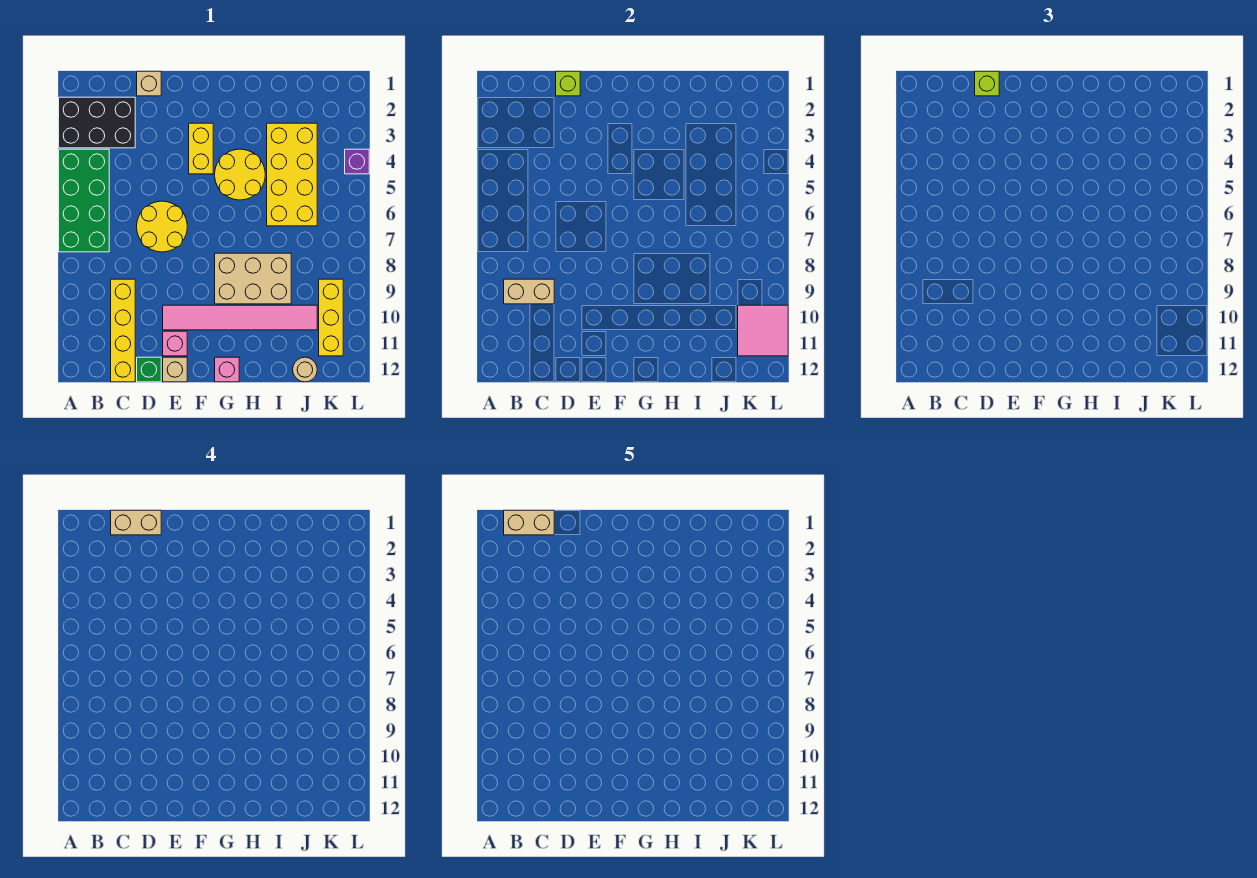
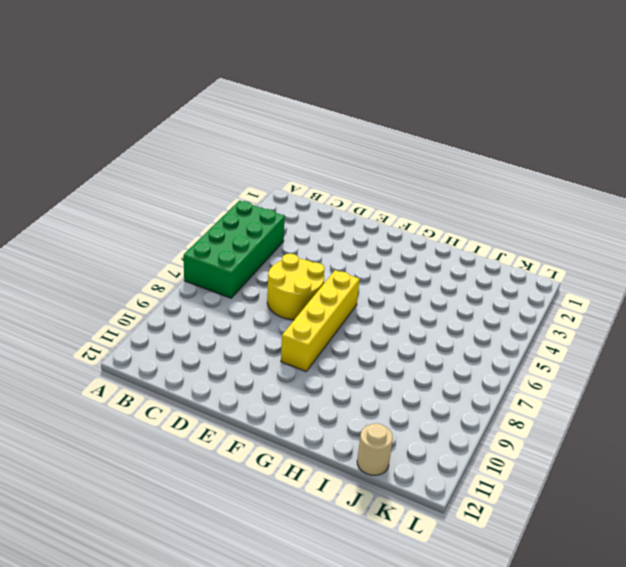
yellow brick F6:F9 level 1 -> yellow brick C9:C12 level 1
none -> black brick A2:C3 level 1
none -> tan brick D1 level 1
none -> green brick D12 level 1

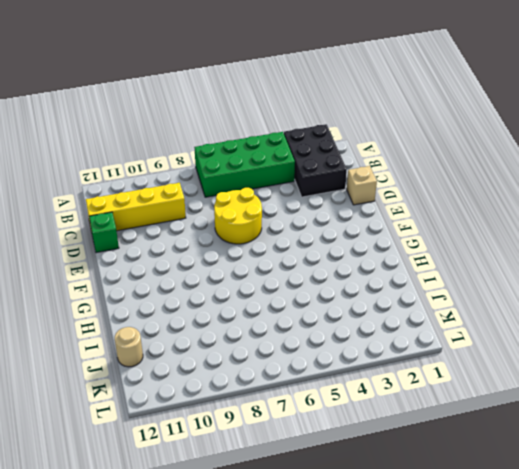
none -> pink tile E10:J10 level 1
none -> pink brick E11 level 1
none -> tan brick E12 level 1

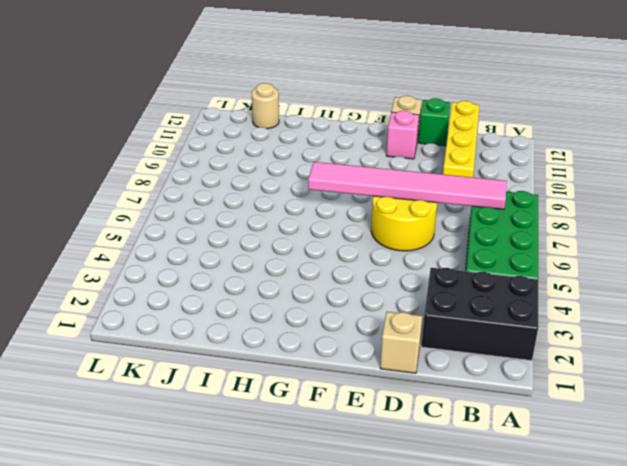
pink tile B7:G7 level 2 -> pink tile E10:J10 level 1
none -> yellow brick F3:F4 level 1
none -> yellow round brick G4:H5 level 1
none -> tan brick G8:I9 level 1

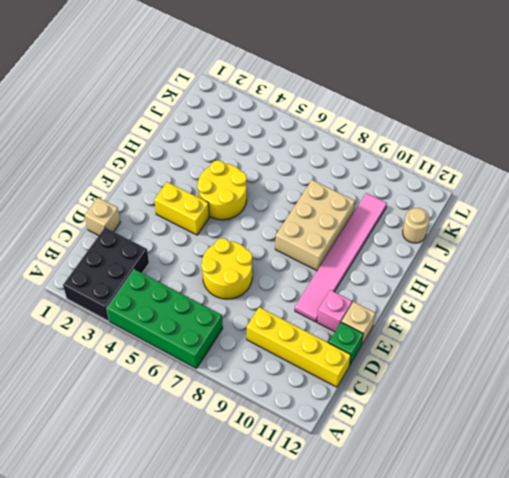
none -> pink brick G12 level 1
none -> yellow brick I3:J6 level 1
none -> yellow brick K9:K11 level 1

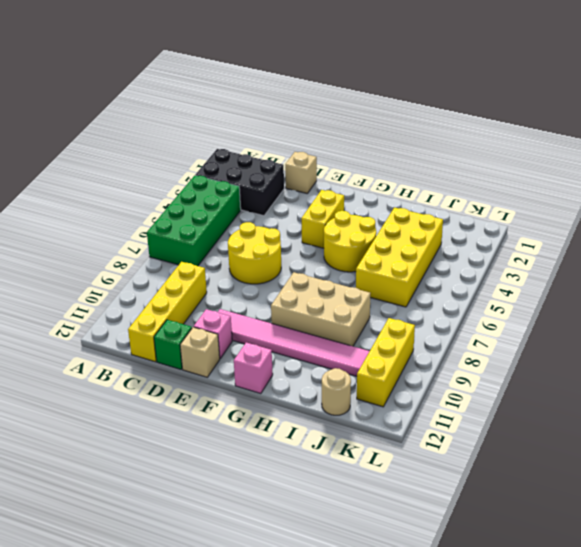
none -> purple brick L4 level 1
none -> tan brick B9:C9 level 2
none -> lime brick D1 level 2

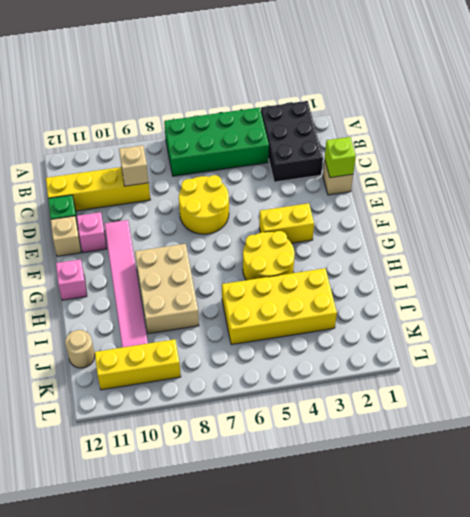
tan brick C9 level 2 -> tan brick B9:C9 level 2
none -> purple brick L4 level 1
none -> pink tile K10:L11 level 2
none -> lime brick D1 level 3

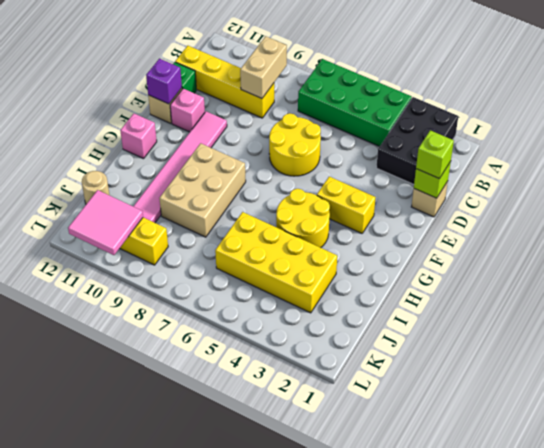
purple brick E12 level 2 -> purple brick L4 level 1
none -> tan brick C1:D1 level 4
none -> tan brick B1:C1 level 5

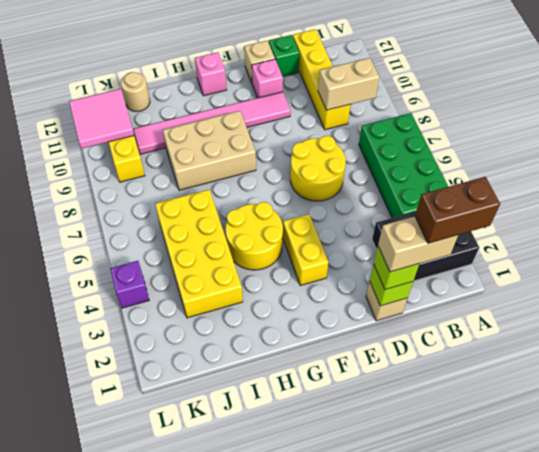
brown brick B1:C1 level 5 -> tan brick B1:C1 level 5

